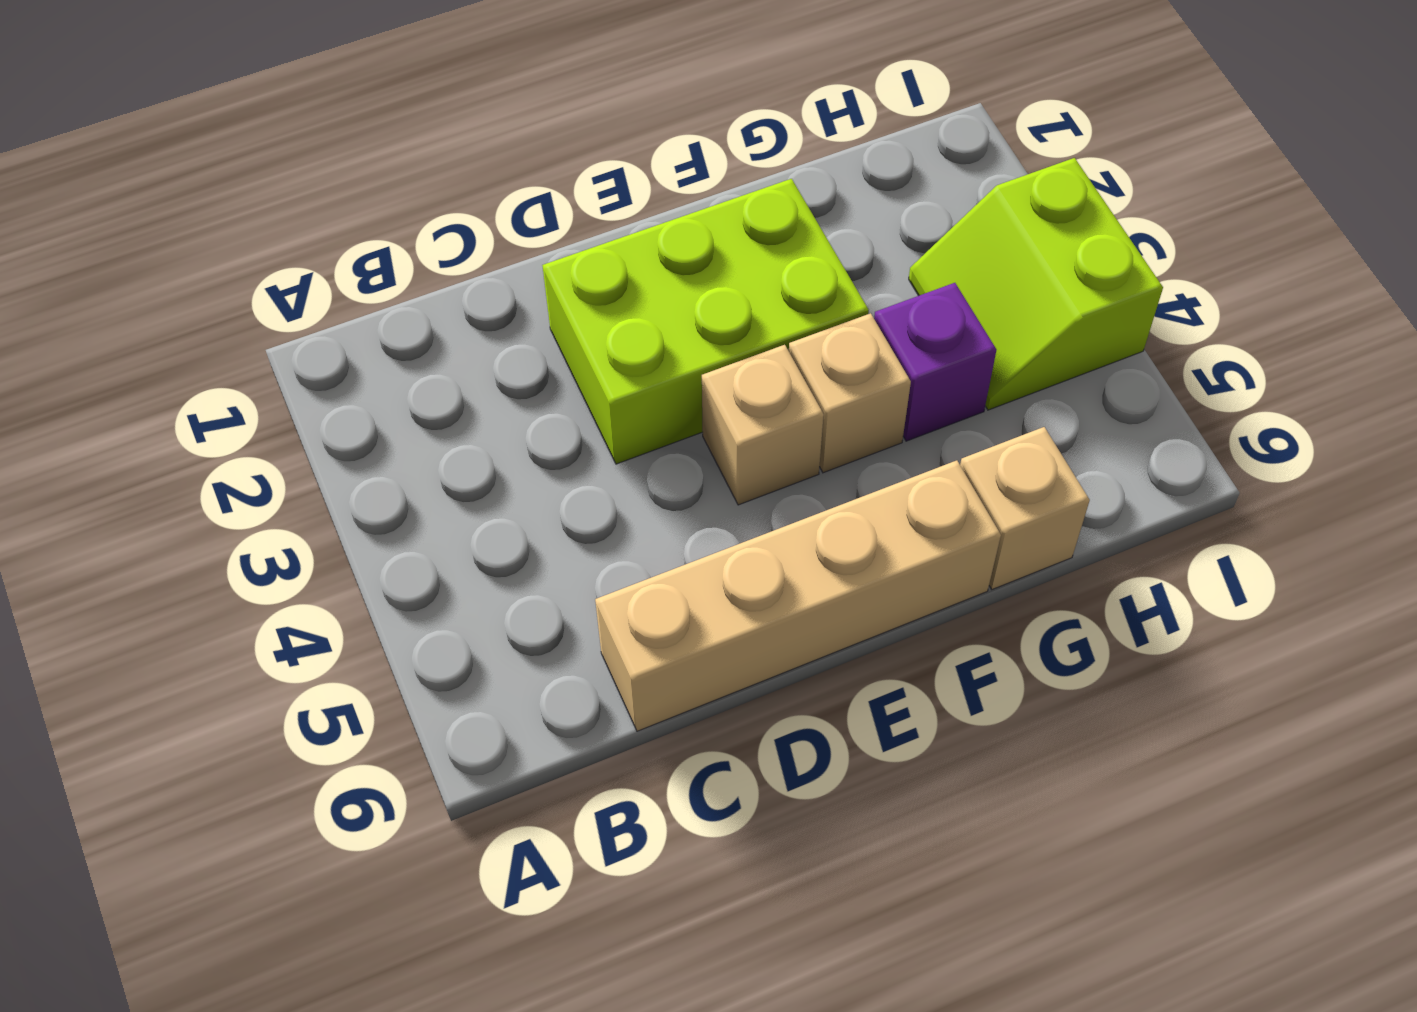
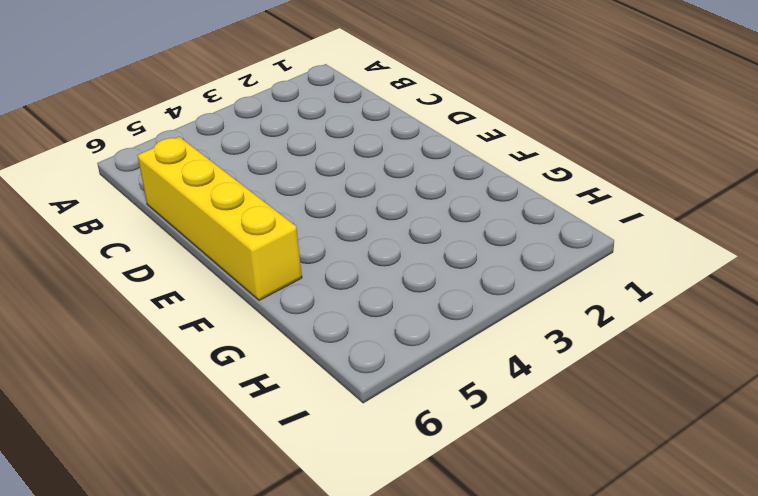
yellow brick C6:F6 level 1 -> tan brick C6:F6 level 1
none -> lime brick D2:F3 level 1
none -> tan brick E4 level 1

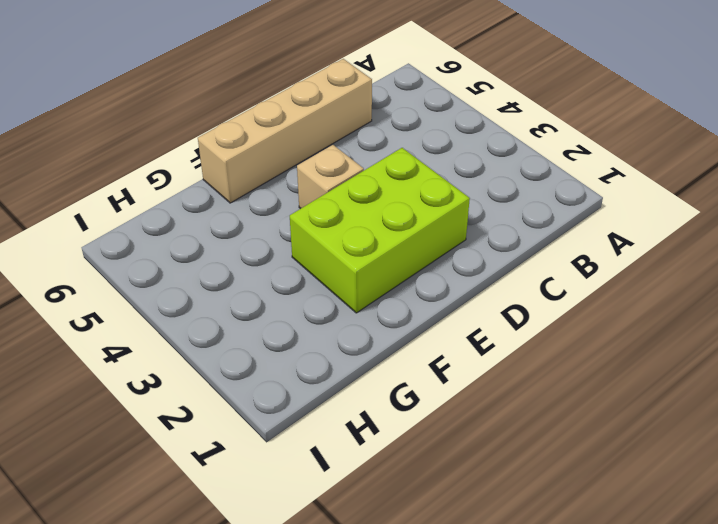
none -> tan brick F4 level 1
none -> purple brick G4 level 1

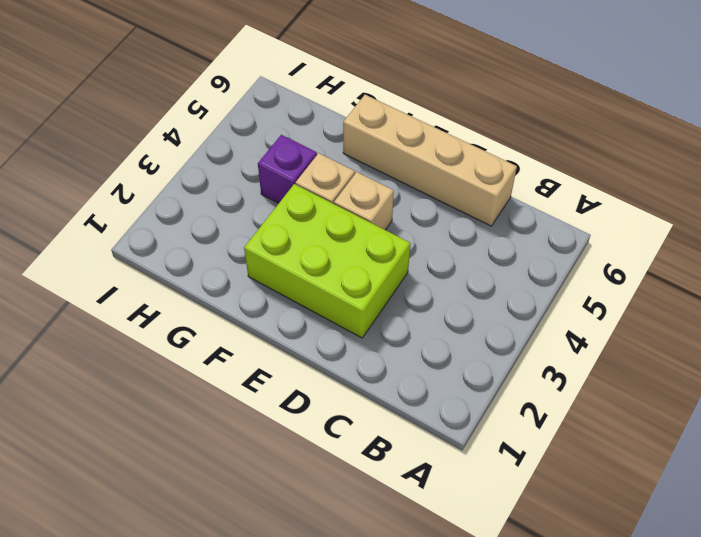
none -> tan brick G6 level 1
none -> lime slope H3:I4 level 1 top I

